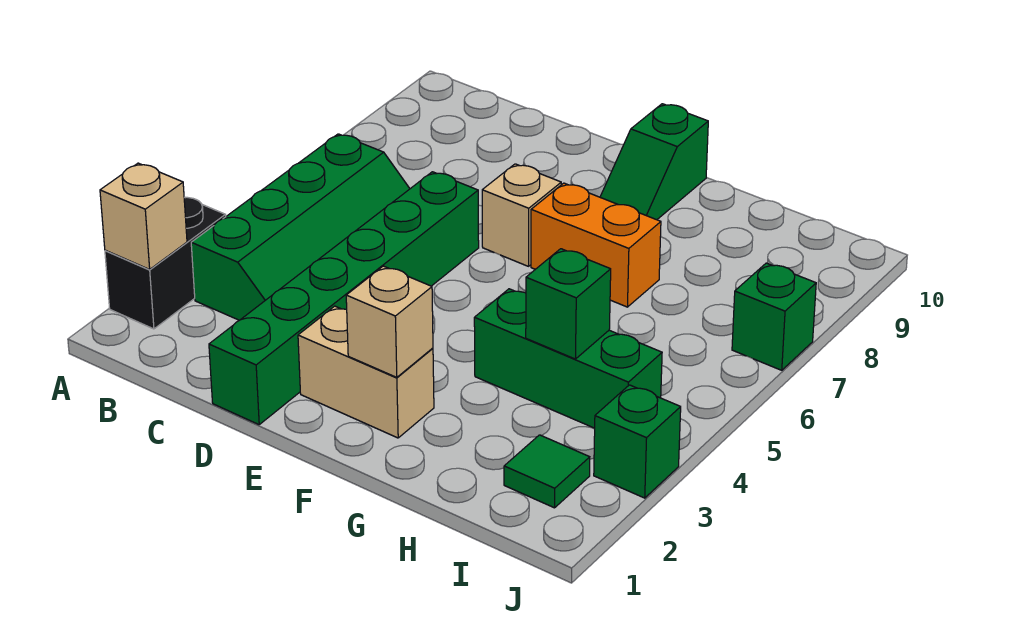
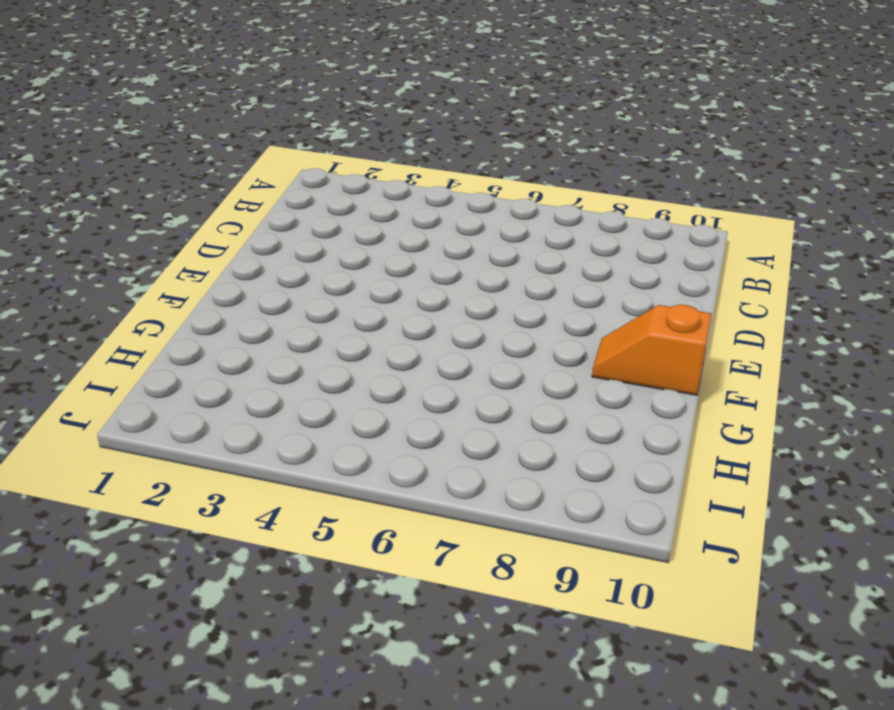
orange slope F9:F10 level 1 top 10 -> green slope F9:F10 level 1 top 10
none -> black brick A2:A3 level 1
none -> green slope B3:C6 level 1 top B
none -> green brick D1:D6 level 1

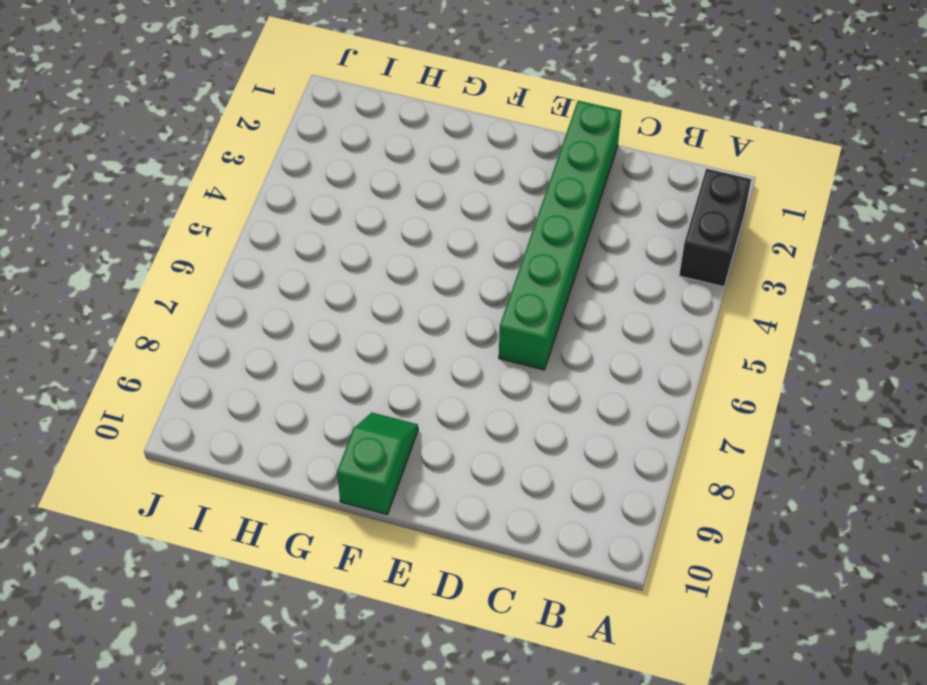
none -> green slope B3:C6 level 1 top B
none -> tan brick E2:F2 level 1
none -> tan brick E7 level 1

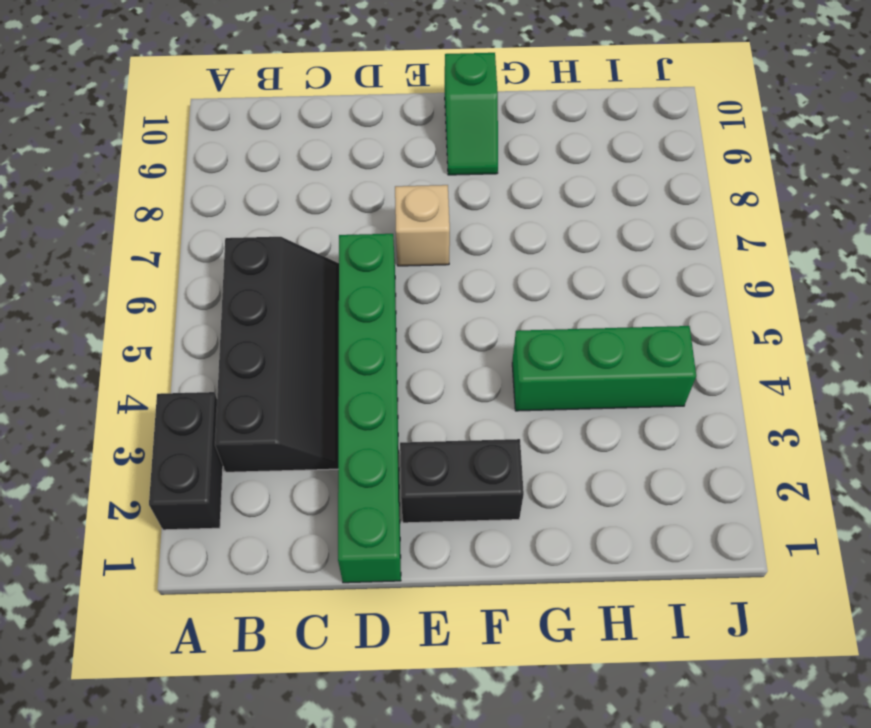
black slope B3:C6 level 1 top B -> green slope B3:C6 level 1 top B
black brick E2:F2 level 1 -> tan brick E2:F2 level 1
none -> orange brick F7:G7 level 1
none -> green tile I2 level 1
none -> green brick J3 level 1

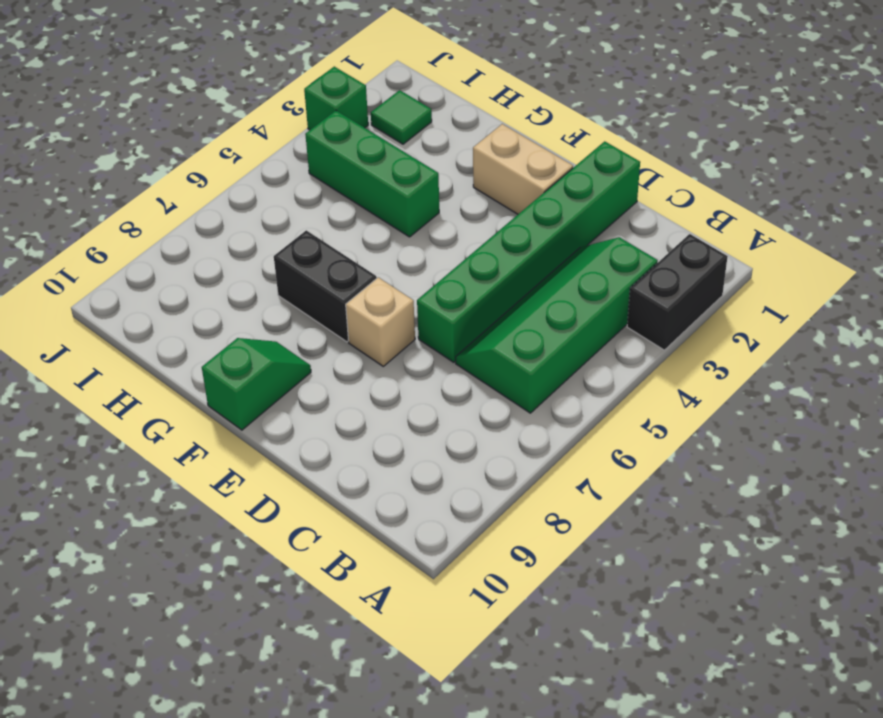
black brick F7:G7 level 1 -> orange brick F7:G7 level 1
none -> green brick J7 level 1
none -> tan brick A2 level 2
none -> tan brick F2 level 2

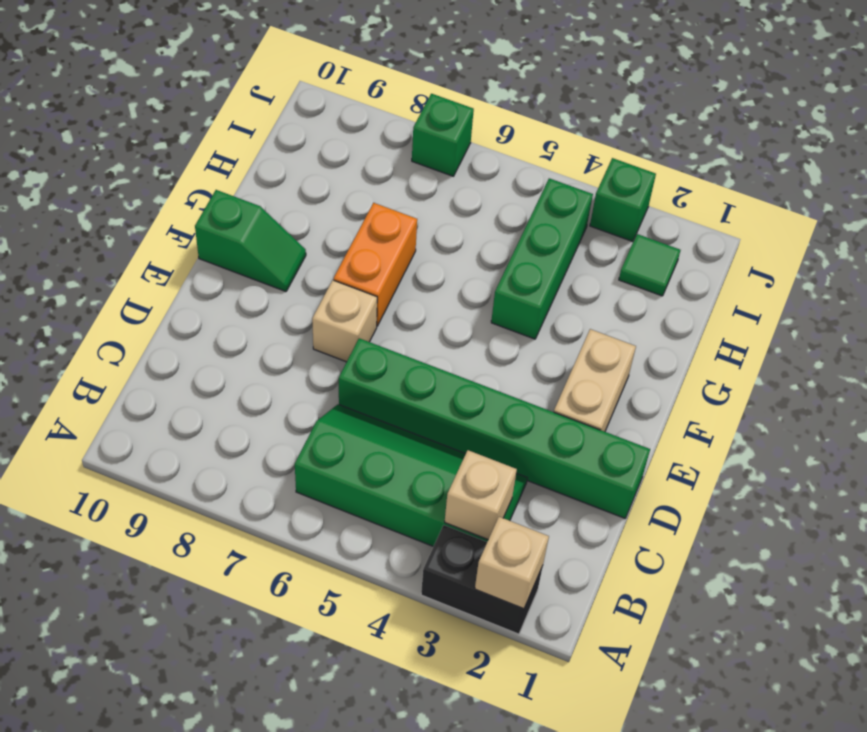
tan brick B3 level 2 -> tan brick F2 level 2
none -> green brick H4 level 2

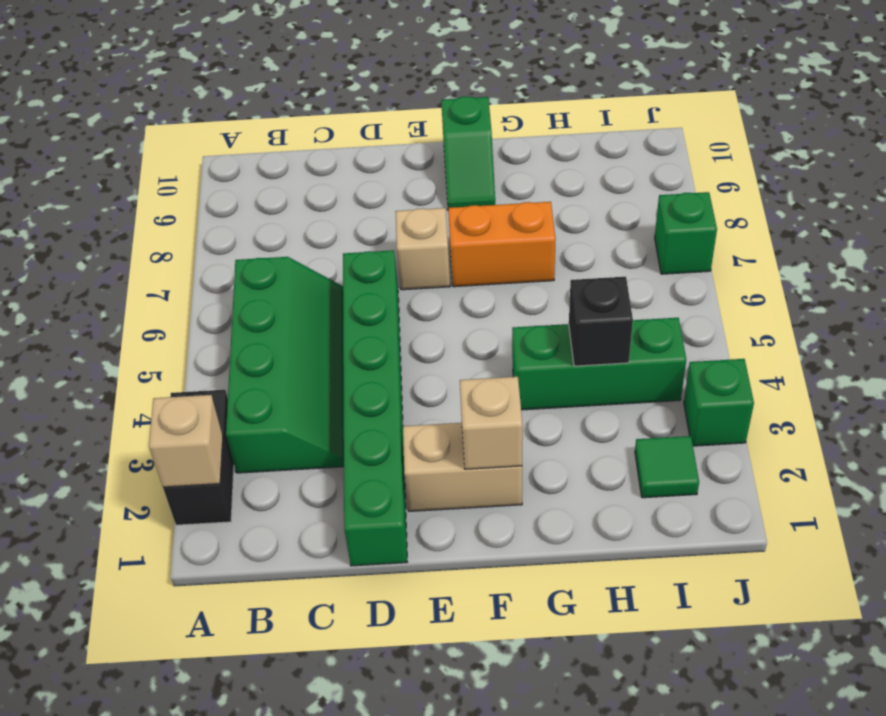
black brick H4 level 2 -> green brick H4 level 2

